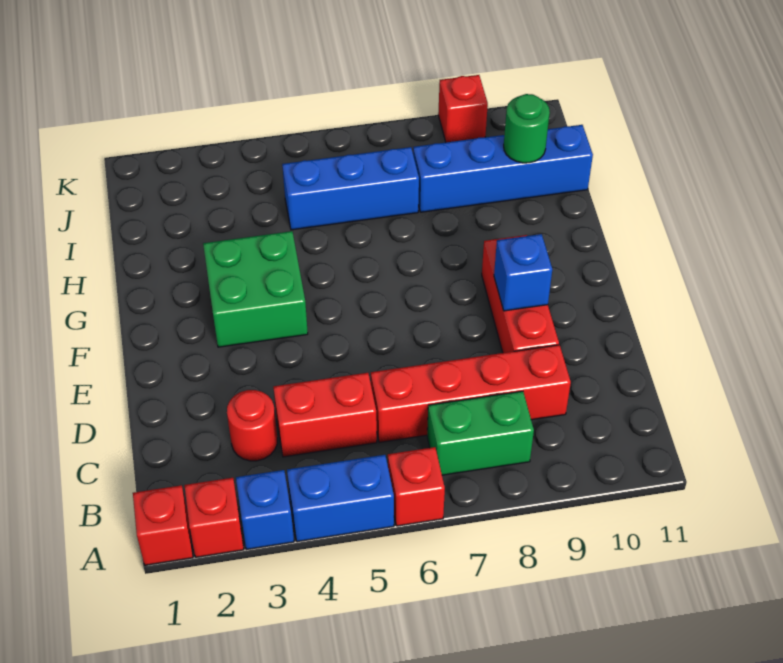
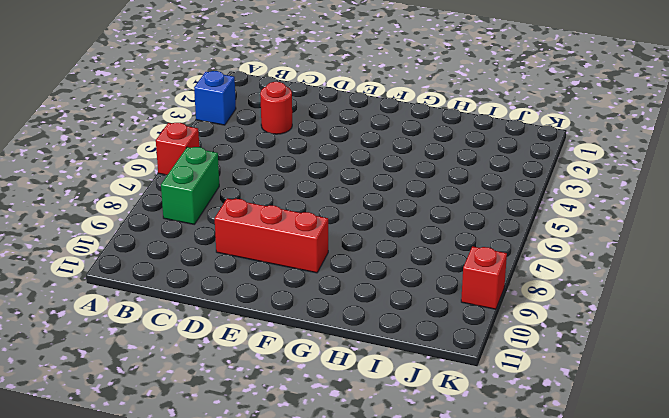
none -> red brick A1 level 1
none -> red brick A2 level 1
none -> blue brick A4:A5 level 1

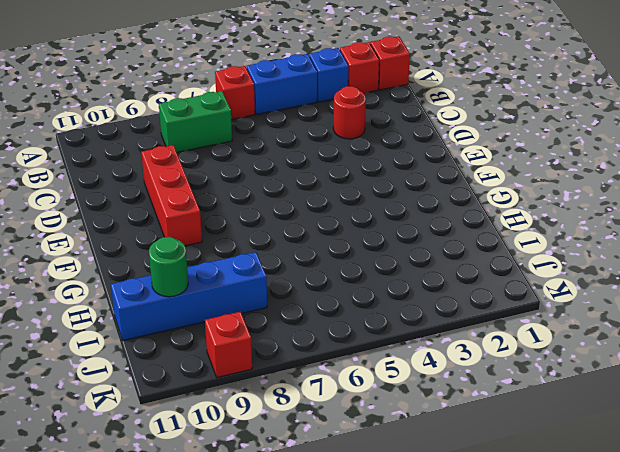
none -> red brick C4:C5 level 1
none -> red brick C6:C9 level 1
none -> green brick F3:G4 level 1

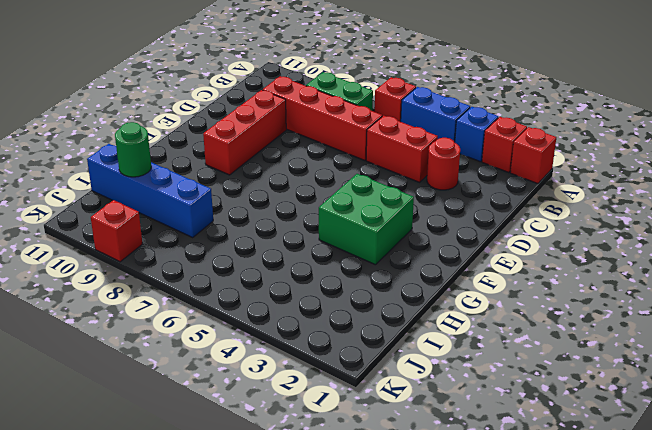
none -> blue brick I5:I7 level 1
none -> blue brick E9 level 2

